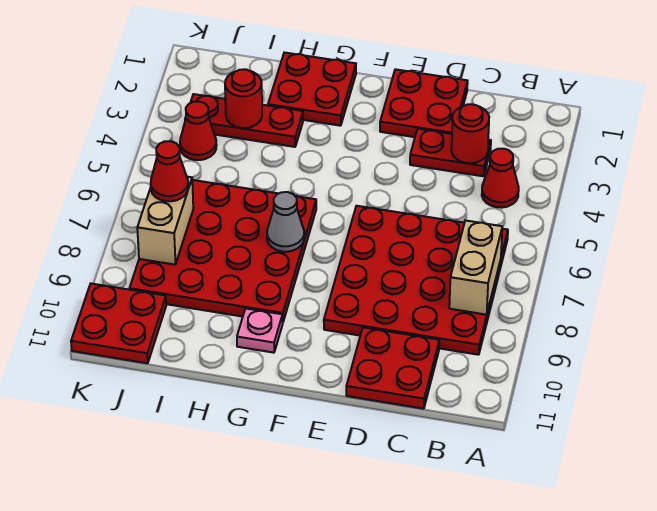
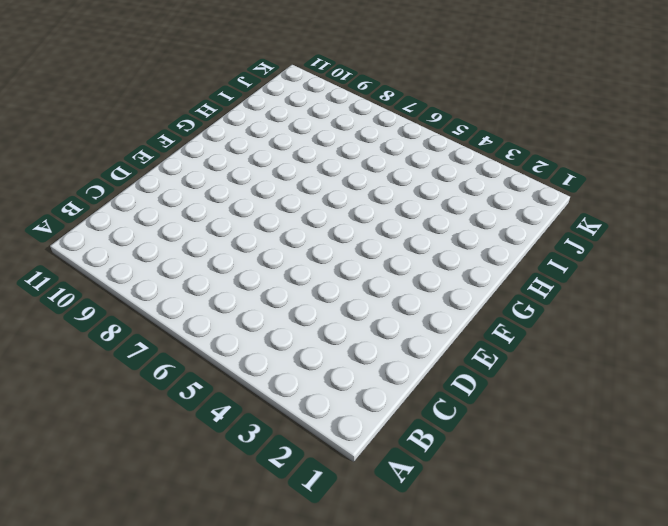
none -> red cone B4 level 1
none -> red plate B6:E9 level 1
none -> red plate C3:D3 level 1

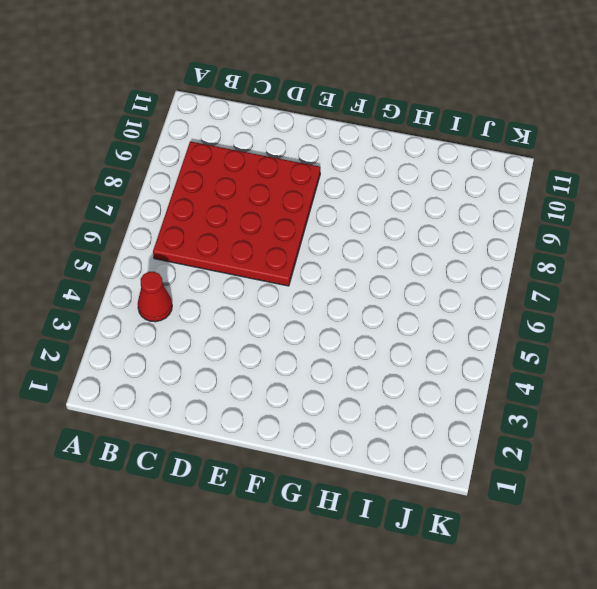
none -> red plate C3:D3 level 1
none -> red plate C10:D11 level 1
none -> red plate D1:E2 level 1

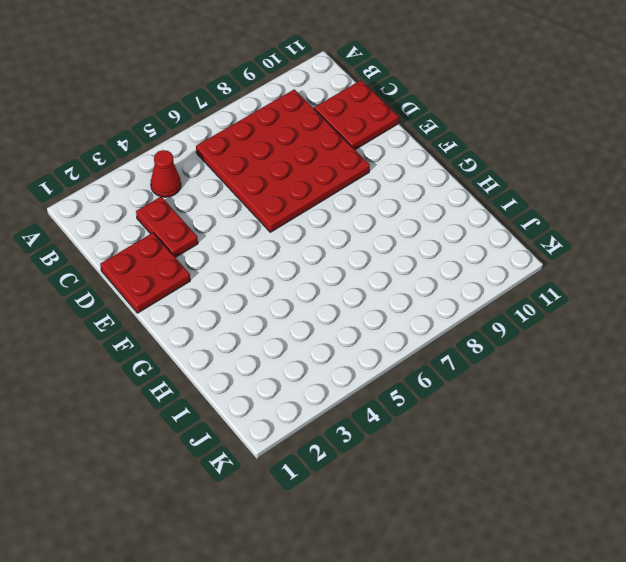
none -> red plate G1:H2 level 1
none -> red plate G6:J9 level 1
none -> pink plate G10 level 1

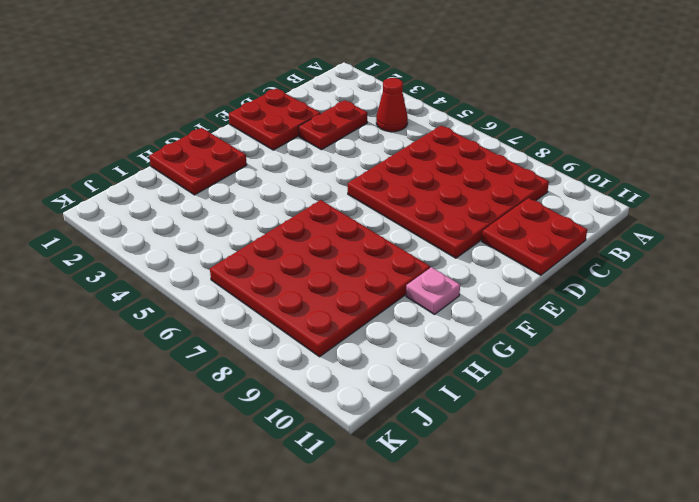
none -> red plate H3:J3 level 1
none -> red cone J4 level 1
none -> red plate J10:K11 level 1

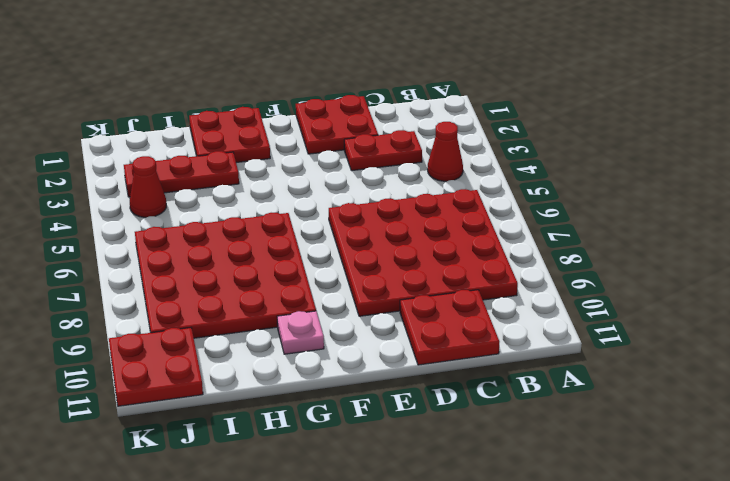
none -> tan brick B7:B8 level 2
none -> red round brick C3 level 2
none -> grey cone G7 level 2

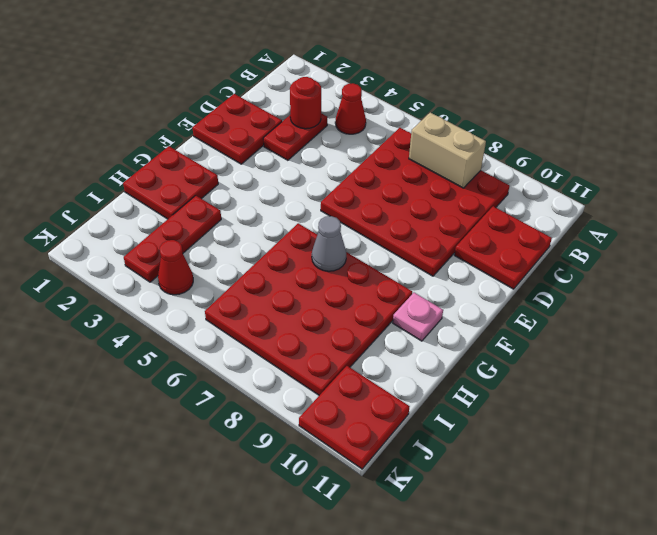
none -> red round brick I3 level 2
none -> tan brick J7:J8 level 2
none -> red cone J7 level 3

